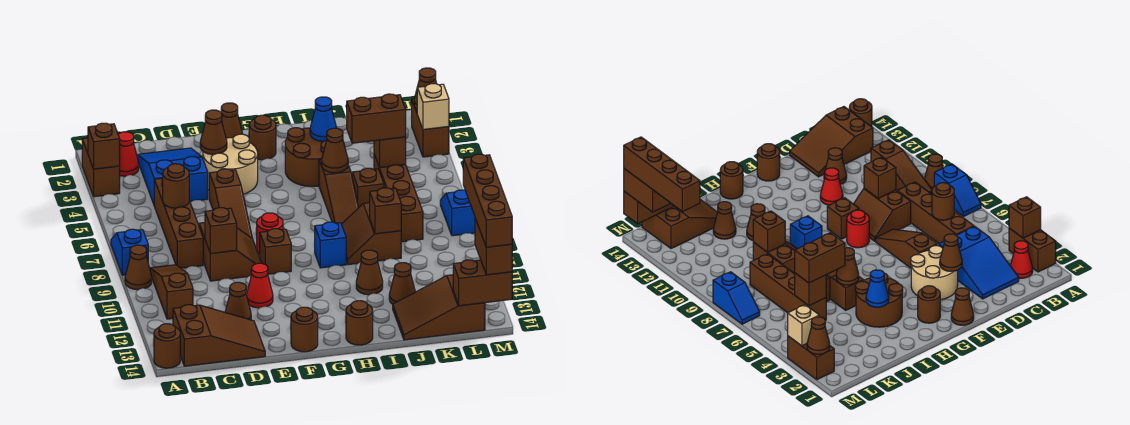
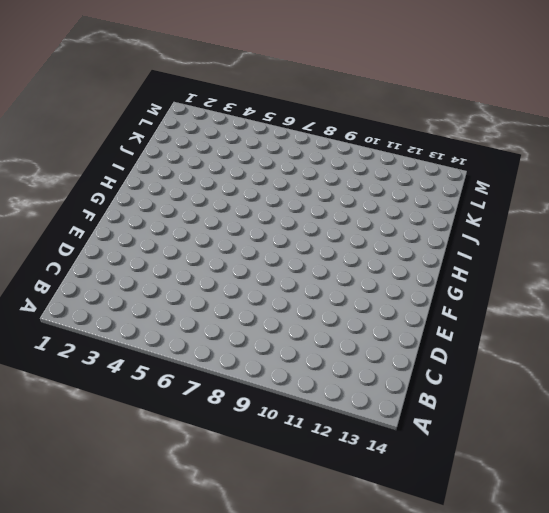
none -> brown brick A2:A3 level 1
none -> blue slope A7:A8 level 1 top 8
none -> brown cone A9 level 1
none -> brown round brick A14 level 1

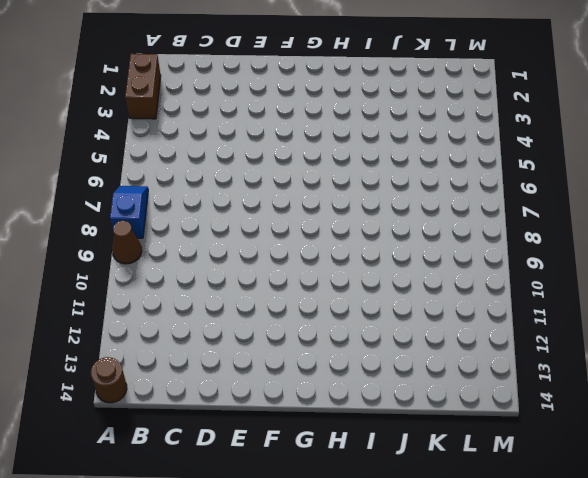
none -> red cone B2 level 1
none -> brown slope B9:B11 level 1 top 11
none -> brown slope B13:D14 level 1 top B
none -> blue slope C2:D4 level 1 top 4

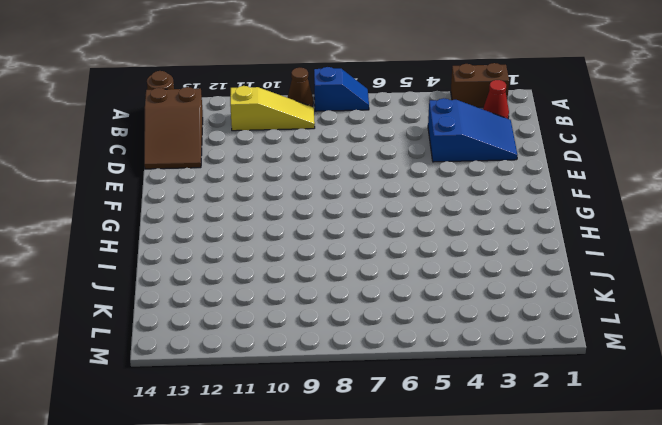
yellow slope B9:B11 level 1 top 11 -> brown slope B9:B11 level 1 top 11
none -> brown brick C5:C8 level 1
none -> brown slope D8:E9 level 1 top D
none -> brown cone D12 level 1
none -> tan round brick E3:F4 level 1

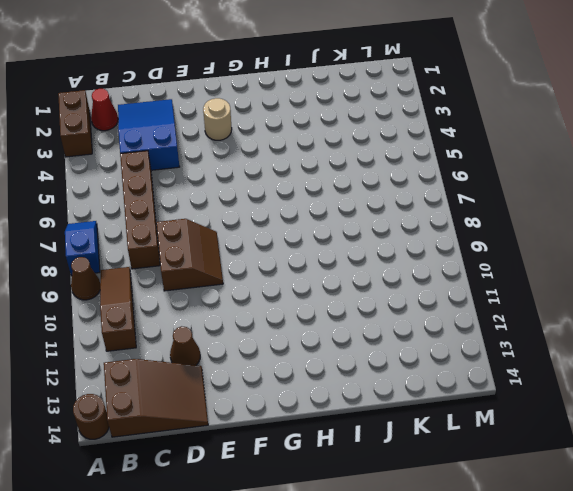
tan round brick F3 level 1 -> tan round brick E3:F4 level 1
none -> brown slope E5:E7 level 1 top 5
none -> red cone E11 level 1
none -> brown cone F1 level 1
none -> red round brick F8 level 1

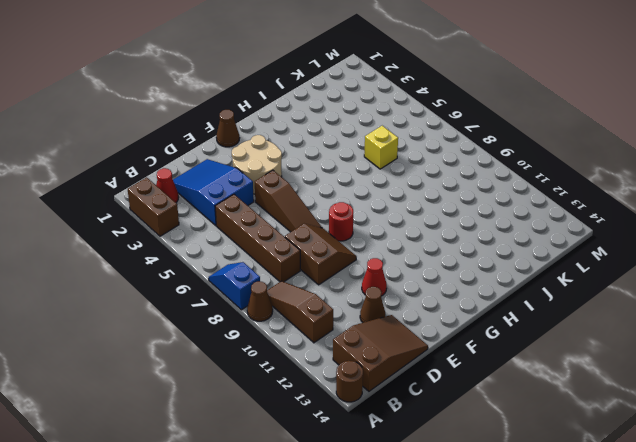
yellow brick J6 level 1 -> brown brick J6 level 1
none -> brown brick F9 level 1
none -> brown round brick F14 level 1
none -> brown round brick G2 level 1
none -> brown round brick H3:I4 level 1

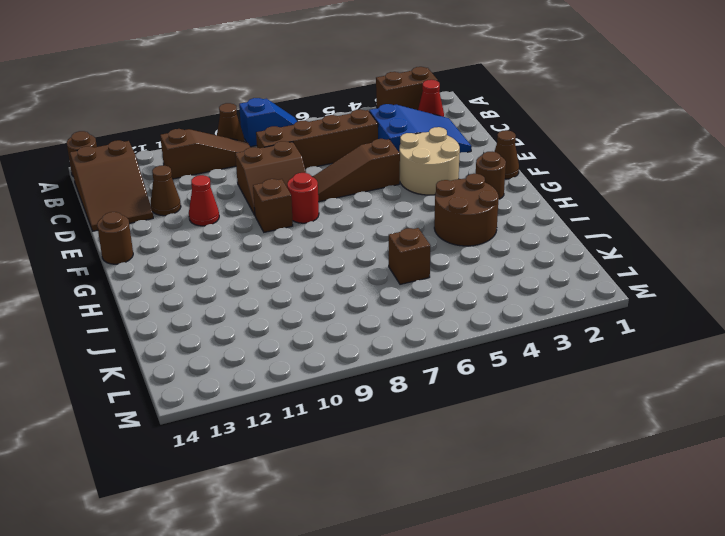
none -> blue brick H9 level 1
none -> brown round brick H14 level 1
none -> brown slope I5:I7 level 1 top 5
none -> brown slope I8:J9 level 1 top J

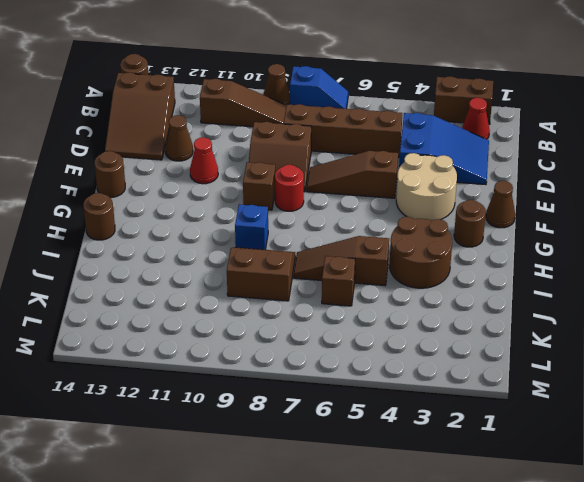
none -> brown cone I11 level 1
none -> brown cone J12 level 1
none -> brown slope J13:L14 level 1 top L
none -> brown brick K5:K8 level 1

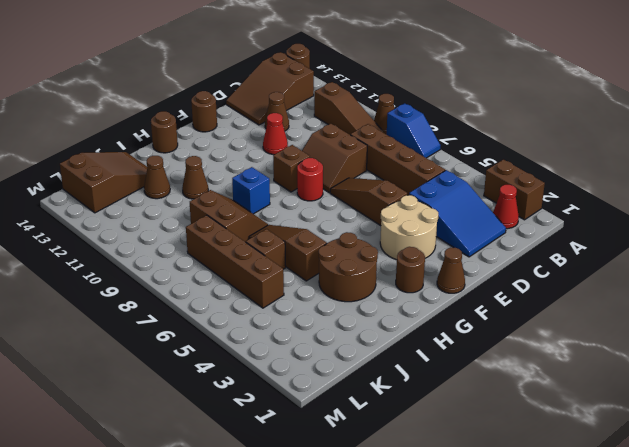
none -> brown brick M2:M3 level 1
none -> blue slope M7:M8 level 1 top 8
none -> brown brick A3 level 2
none -> brown round brick C6 level 2

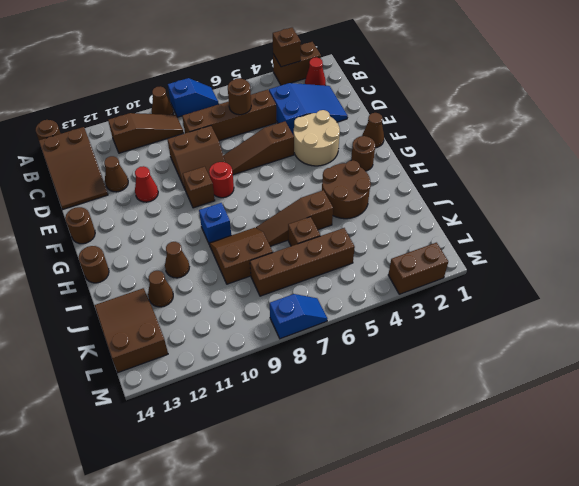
none -> brown brick D9 level 2
none -> brown cone E3 level 2
none -> blue cone I3 level 2
none -> brown cone I5 level 2

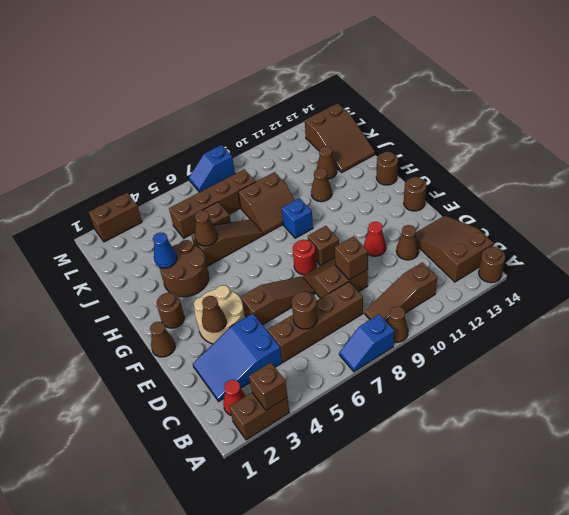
none -> brown brick J9 level 2
none -> brown brick K5 level 2
none -> brown brick L14:M14 level 2
none -> brown cone M2 level 2

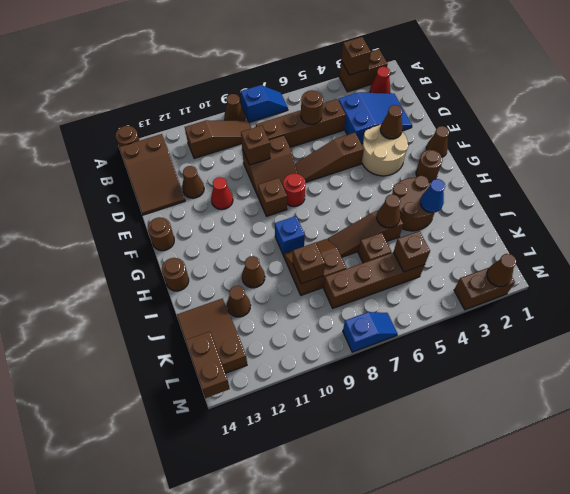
none -> tan brick M3 level 2
none -> brown brick J5:K5 level 3
none -> brown brick M13:M14 level 3
none -> brown brick M11:M14 level 4

